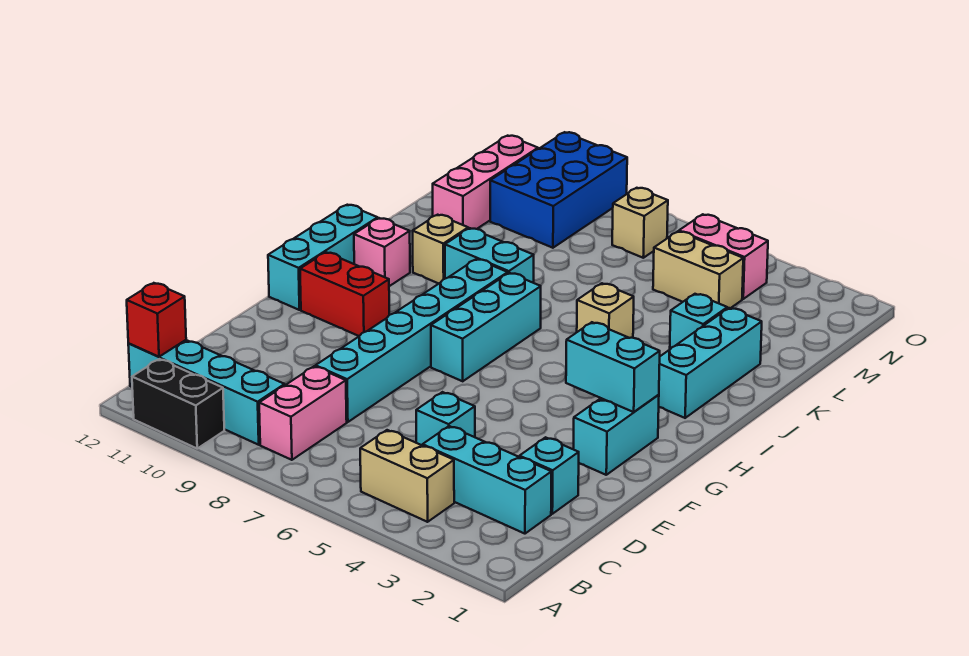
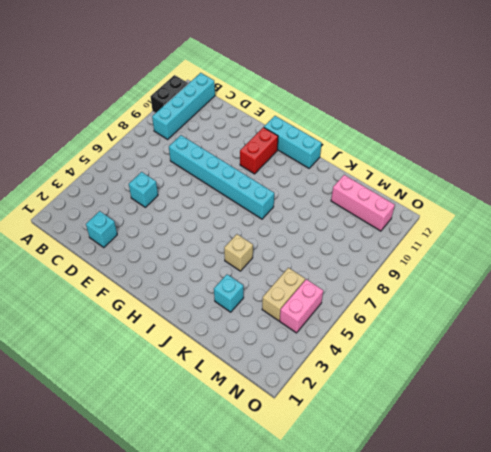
none -> tan brick B4:B5 level 1
none -> pink brick B8:C8 level 1
none -> cyan brick C2:C4 level 1

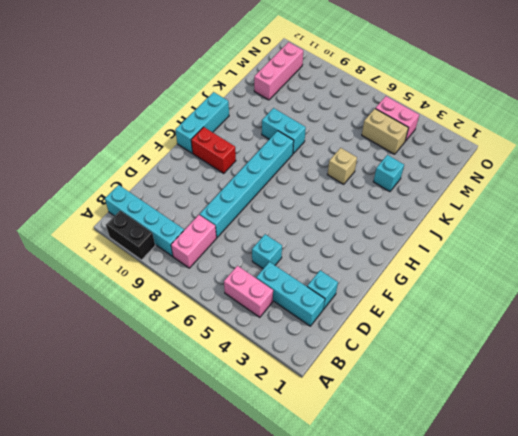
pink brick B4:B5 level 1 -> tan brick B4:B5 level 1
none -> cyan brick F2:G2 level 1
none -> cyan brick G7:I7 level 1
none -> cyan brick I2:K2 level 1

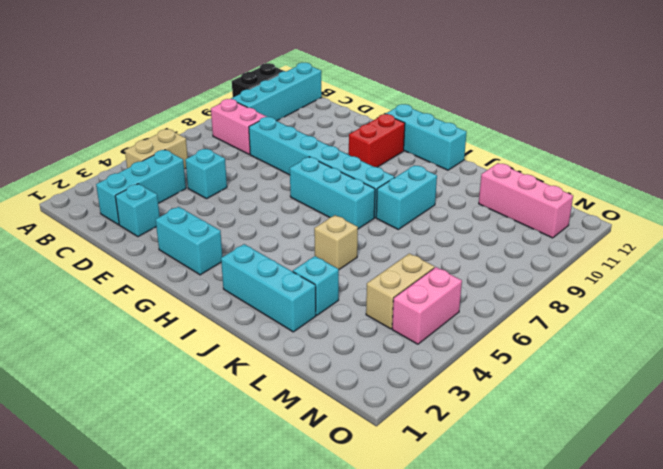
none -> pink brick I11 level 1
none -> tan brick J10 level 1
none -> blue brick M9:O10 level 1

